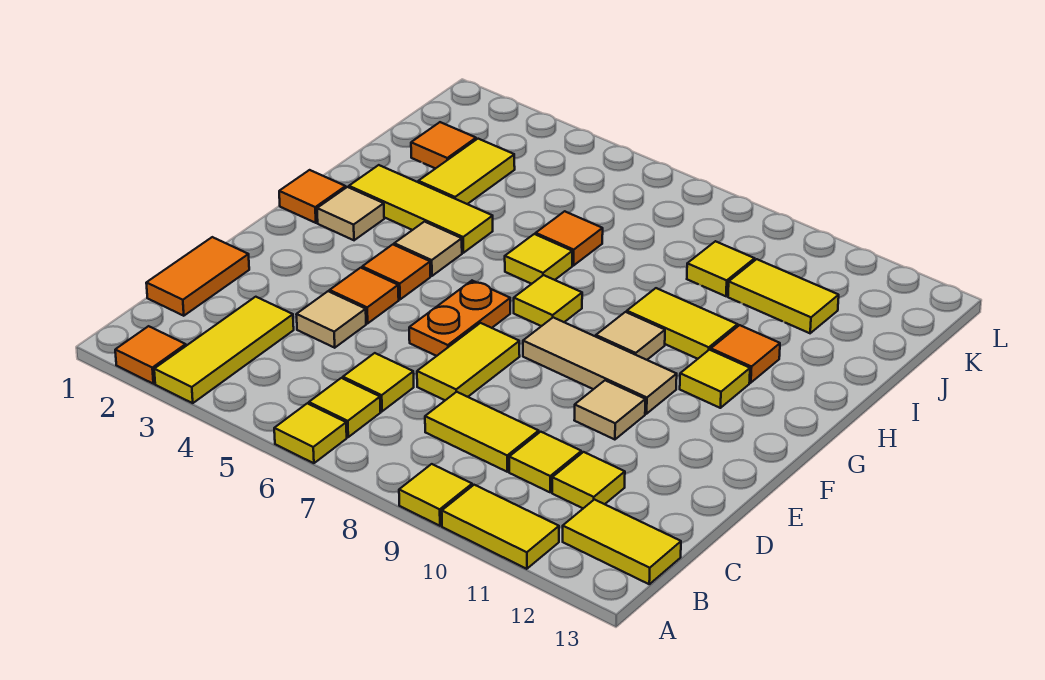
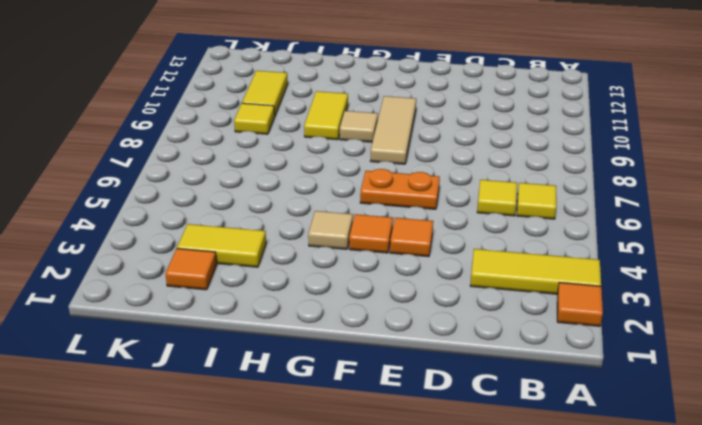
none -> yellow tile A6 level 1
none -> yellow tile A9 level 1
none -> yellow tile A10:A11 level 1
none -> yellow tile B12:B13 level 1

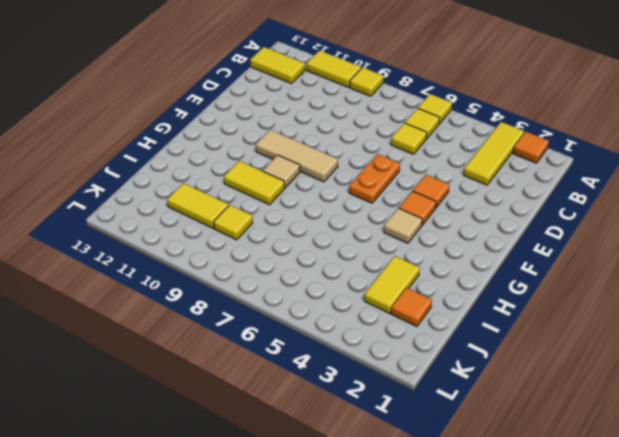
none -> orange tile C1:D1 level 1
none -> yellow tile C8:C9 level 1
none -> yellow tile C10 level 1
none -> yellow tile C11 level 1

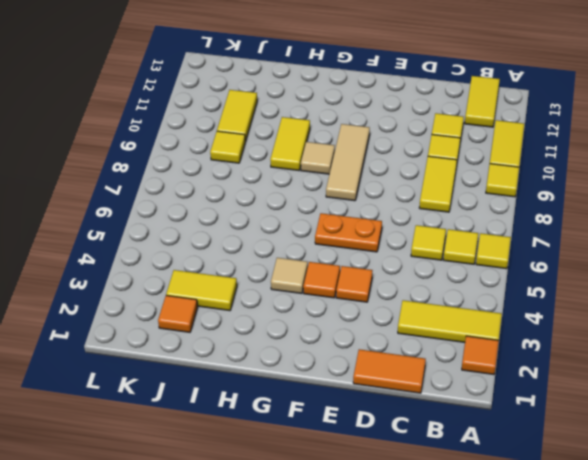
none -> tan tile D4 level 1
none -> yellow tile D7:E7 level 1
none -> tan tile E10 level 1
none -> orange tile G1 level 1

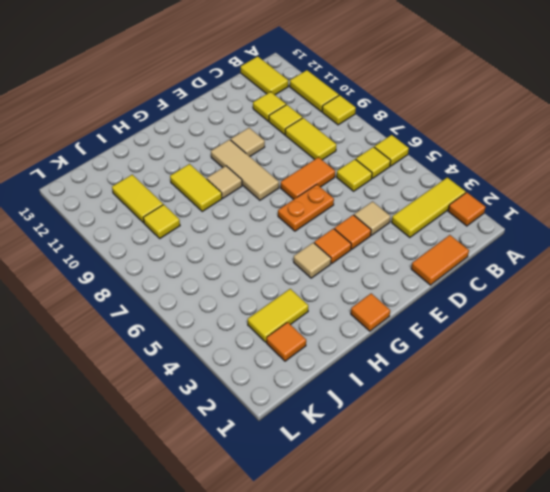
orange tile D7:E7 level 1 -> yellow tile D7:E7 level 1
none -> tan tile G2 level 1
none -> yellow tile G7 level 1
none -> yellow tile G11 level 1
none -> yellow tile H2:H4 level 1

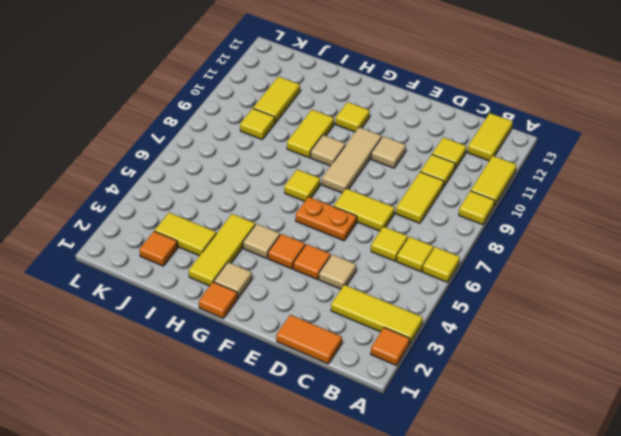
none -> yellow tile H6 level 1
none -> orange tile H11 level 1
none -> orange tile I6 level 1

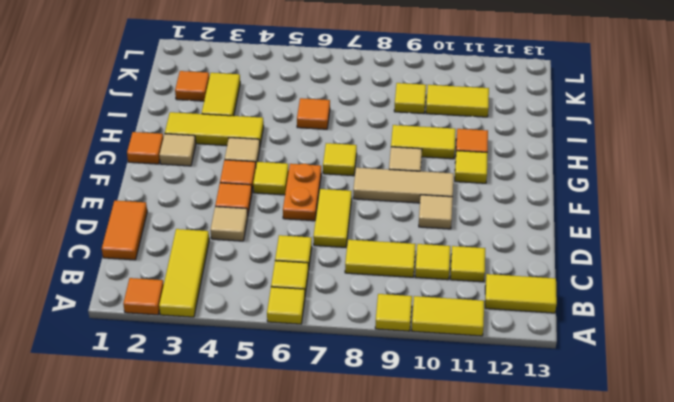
yellow tile F5 level 1 -> yellow tile H6 level 1

